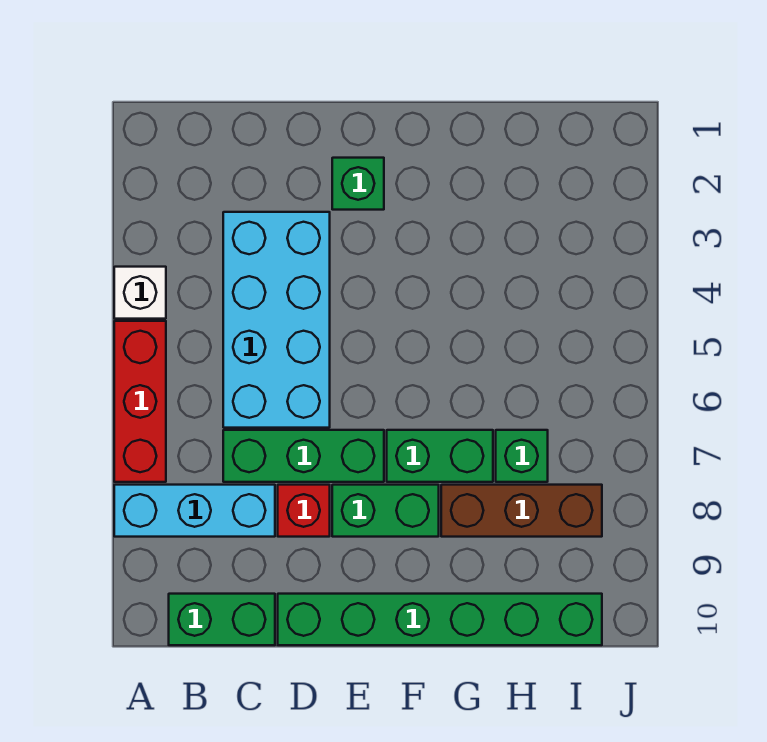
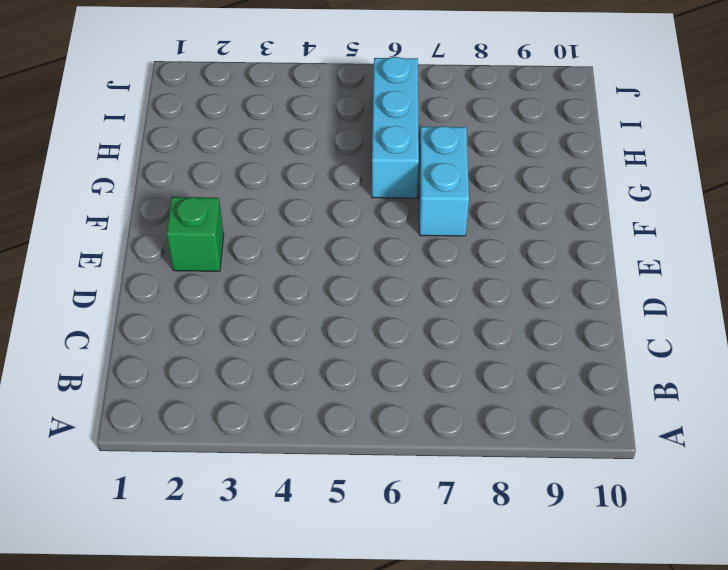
cyan brick F7:G7 level 1 -> green brick F7:G7 level 1
cyan brick G6:I6 level 1 -> cyan brick A8:C8 level 1
none -> white brick A4 level 1
none -> red brick A5:A7 level 1
none -> green brick B10:C10 level 1

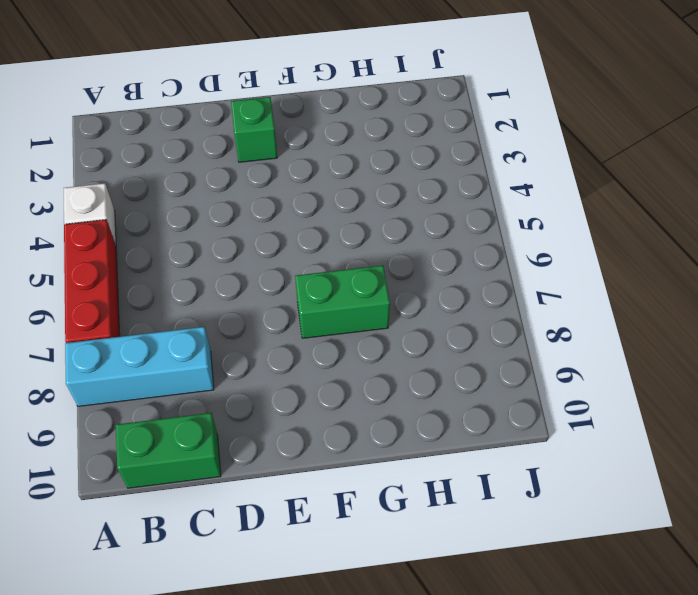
none -> cyan brick C3:D6 level 1
none -> green brick C7:E7 level 1
none -> red brick D8 level 1

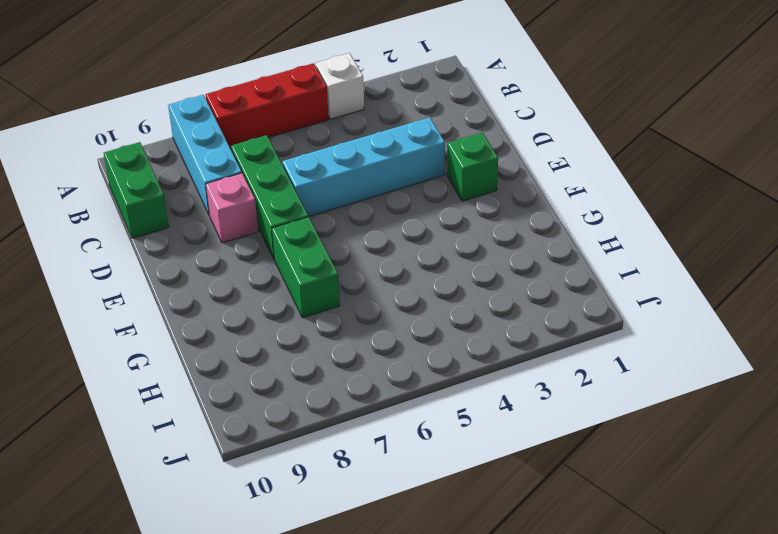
cyan brick D3:D6 level 1 -> cyan brick C3:D6 level 1
pink brick D8 level 1 -> red brick D8 level 1
none -> green brick D10:I10 level 1
none -> green brick E8:F8 level 1
none -> brown brick G8:I8 level 1

